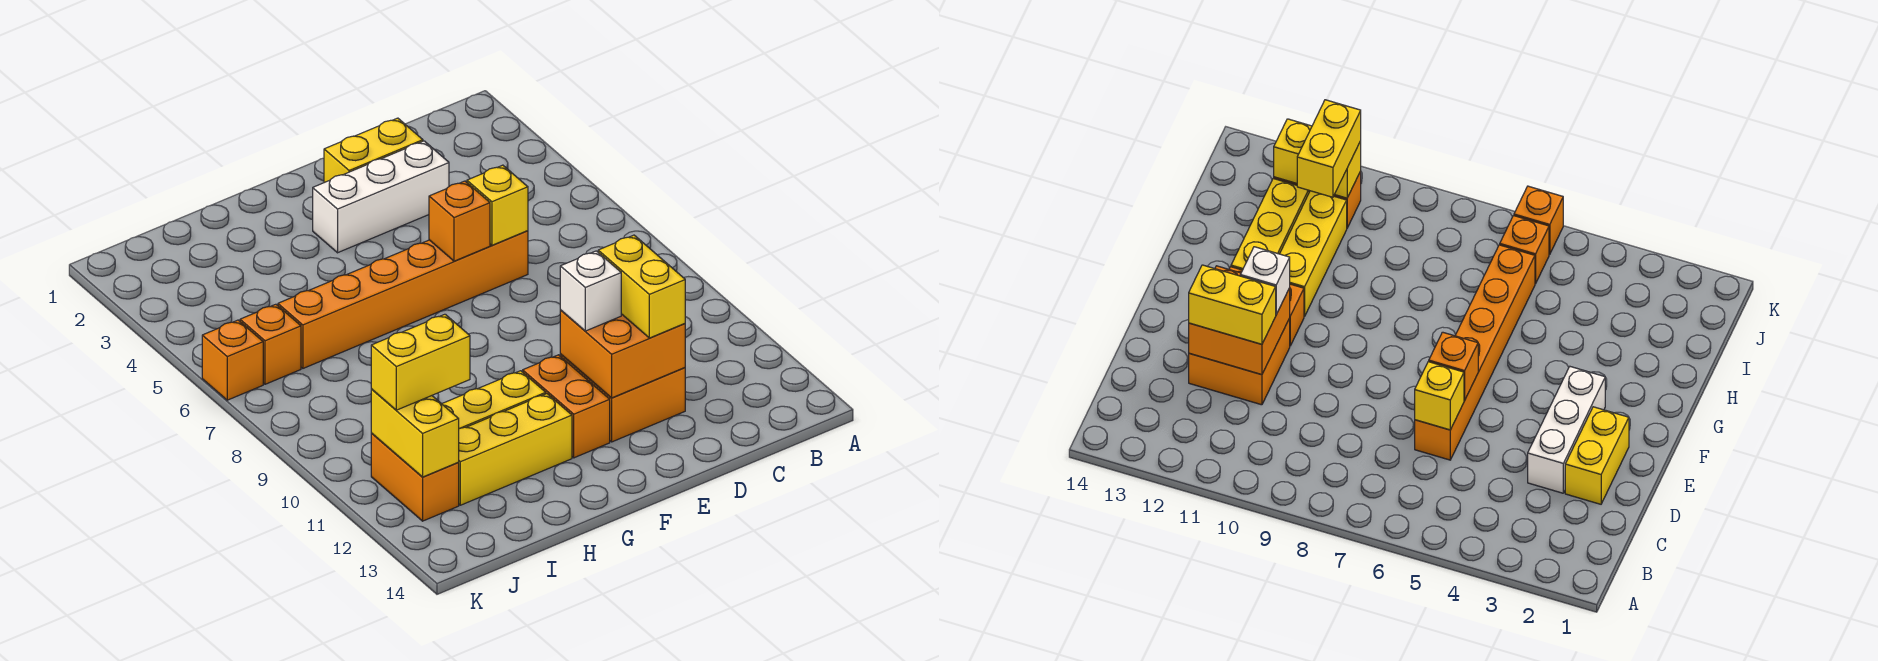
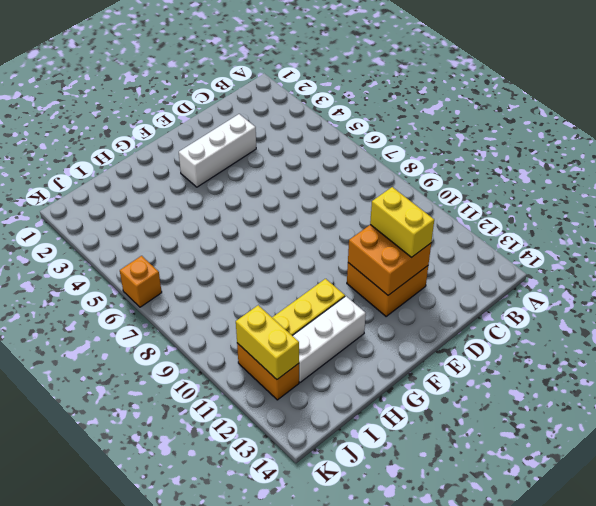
white brick G12:I12 level 1 -> yellow brick G12:I12 level 1
none -> yellow brick D2:E2 level 1
none -> orange brick D6:I6 level 1
none -> orange brick F11:F12 level 1

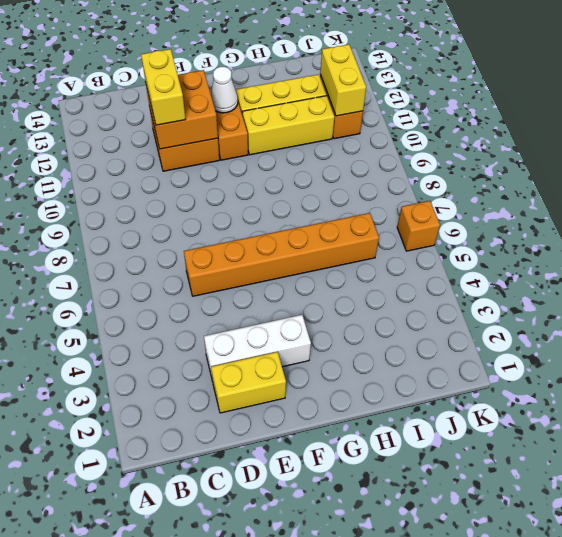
white cone F12 level 2 -> none
none -> orange brick J6 level 1
none -> yellow brick D6 level 2
none -> orange brick E6 level 2

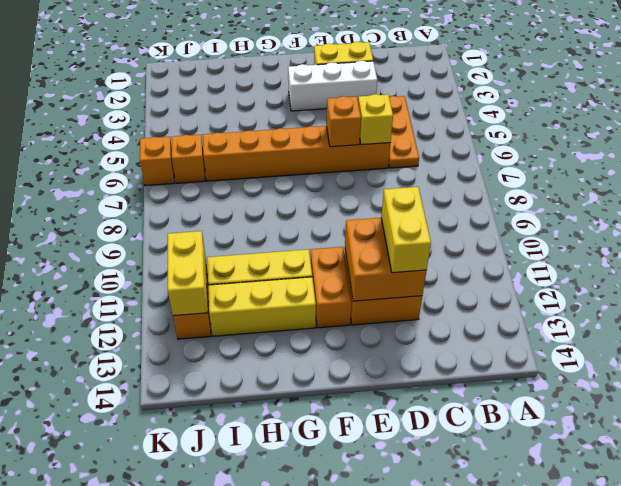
orange plate C4:C6 level 1 -> none
none -> white brick E11 level 3
none -> yellow brick I11:J11 level 3

